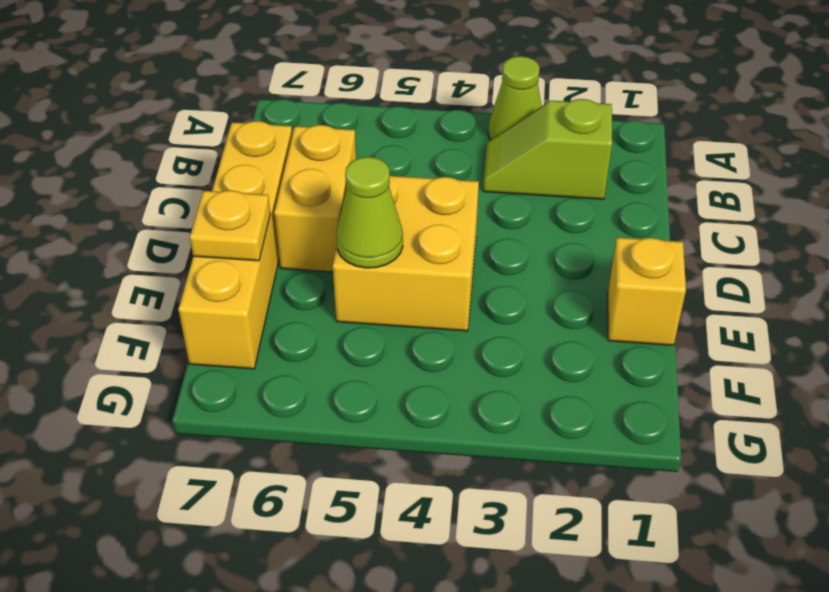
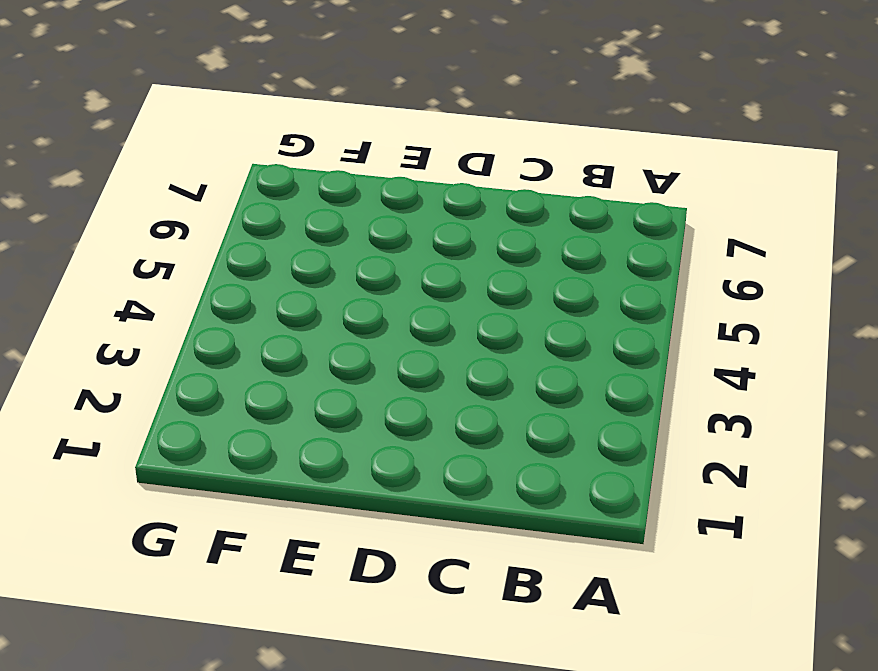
none -> lime cone A3 level 1
none -> lime slope B2:B3 level 1 top 2

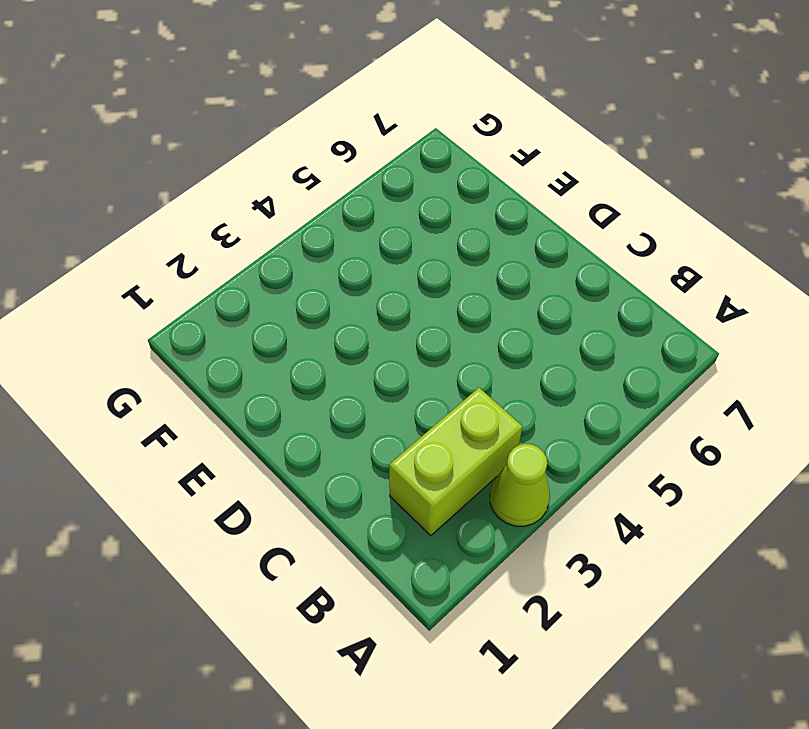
lime brick B2:B3 level 1 -> lime slope B2:B3 level 1 top 2
none -> yellow brick C6:D6 level 1
none -> yellow brick C7:F7 level 1

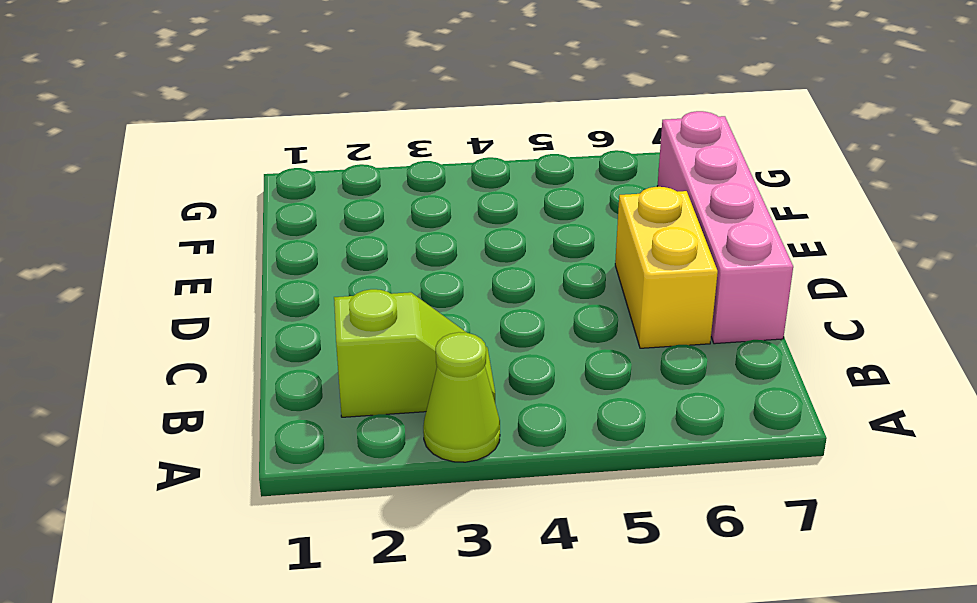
pink brick C7:F7 level 1 -> yellow brick C7:F7 level 1
none -> yellow brick D4:E5 level 1
none -> yellow brick E1 level 1

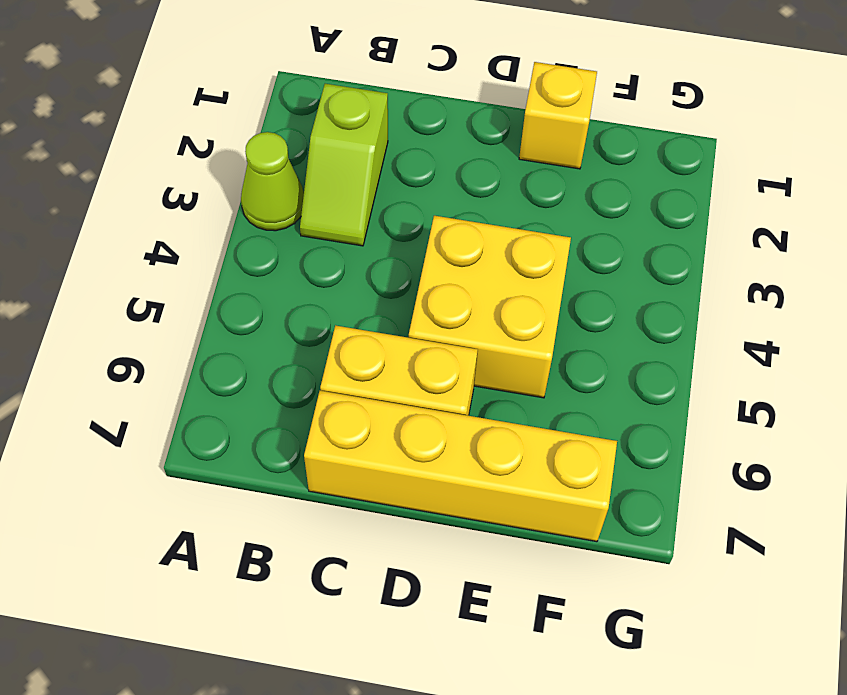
none -> lime cone E5 level 2
none -> yellow plate E7 level 2

